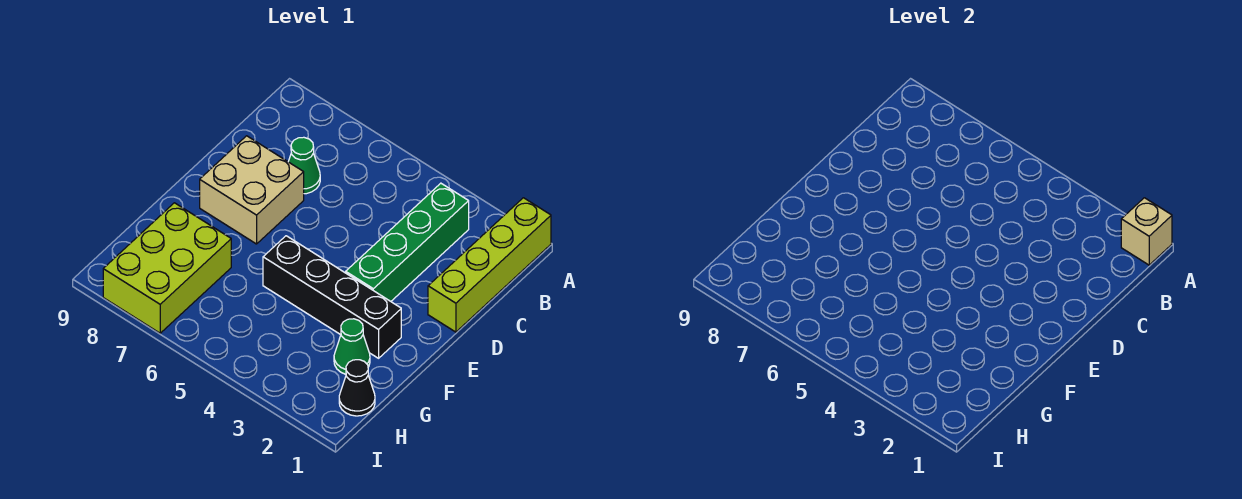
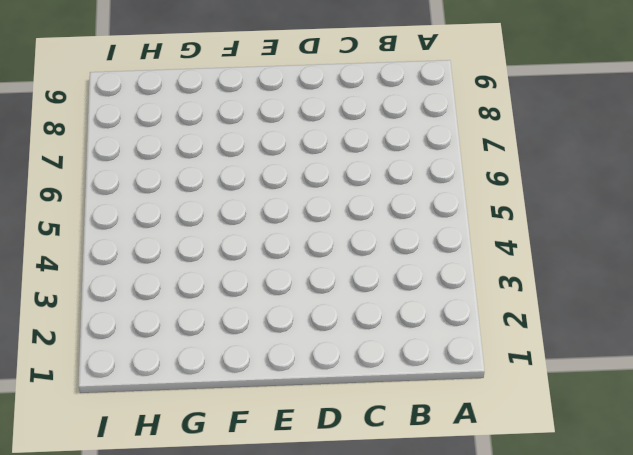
none -> lime brick A1:D1 level 1
none -> green brick B3:E3 level 1

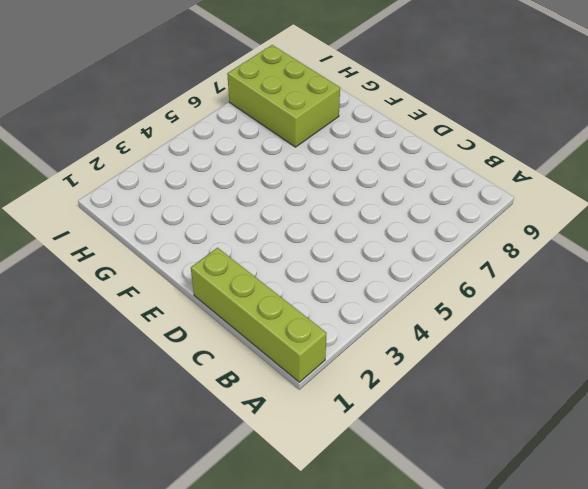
none -> green brick B3:E3 level 1
none -> green cone C7 level 1

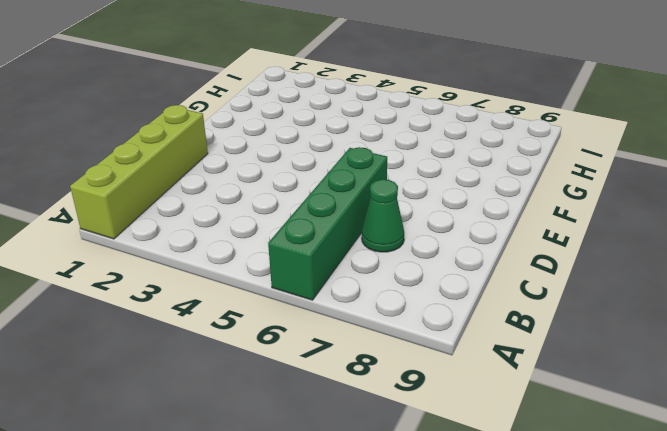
green brick A6:D6 level 1 -> green brick B3:E3 level 1
none -> tan brick D7:E8 level 1
none -> black brick F2:F5 level 1

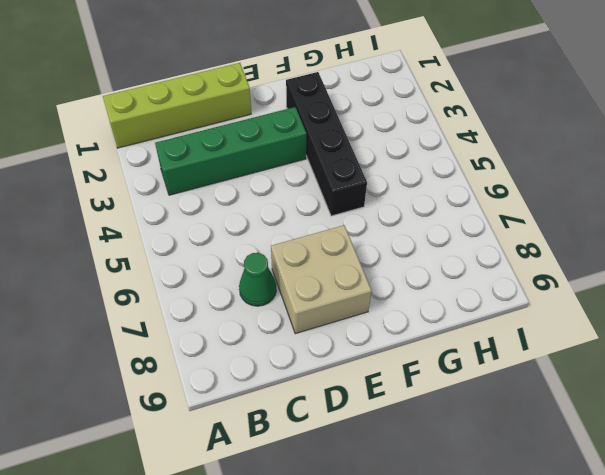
none -> green cone G2 level 1
none -> lime brick G7:I8 level 1

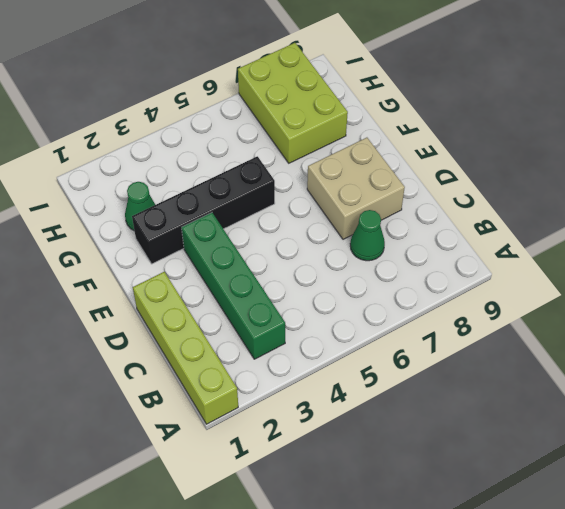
none -> black cone H1 level 1
none -> tan brick A1 level 2

